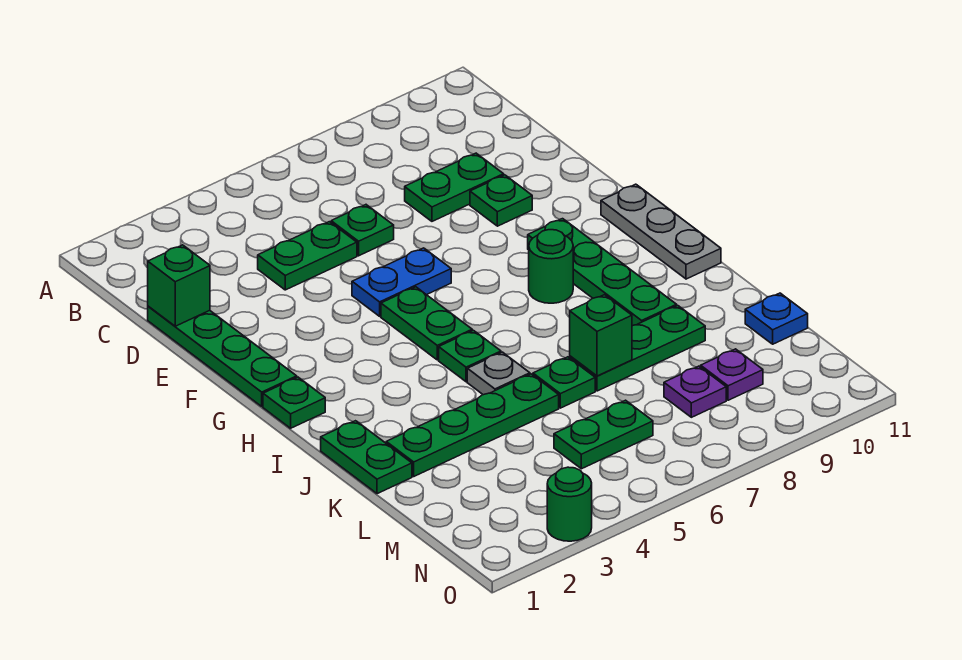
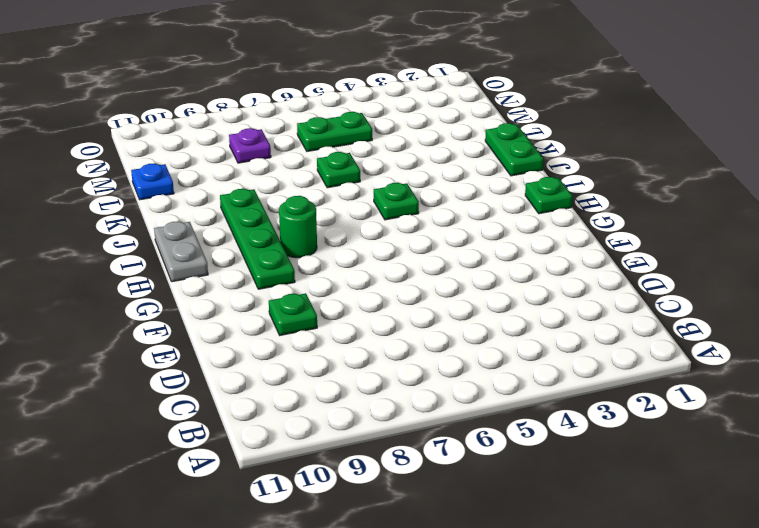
grey plate H11:I11 level 1 -> grey plate G11:I11 level 1
none -> green plate D1:G1 level 1
none -> green plate D4:D5 level 1
none -> green plate D6 level 1

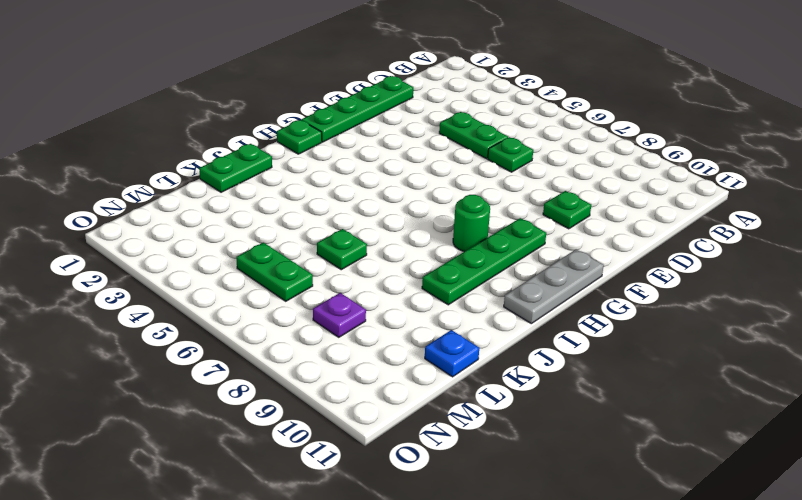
none -> green plate D8:D9 level 1
none -> blue plate F5:F6 level 1
none -> green plate G5:H5 level 1

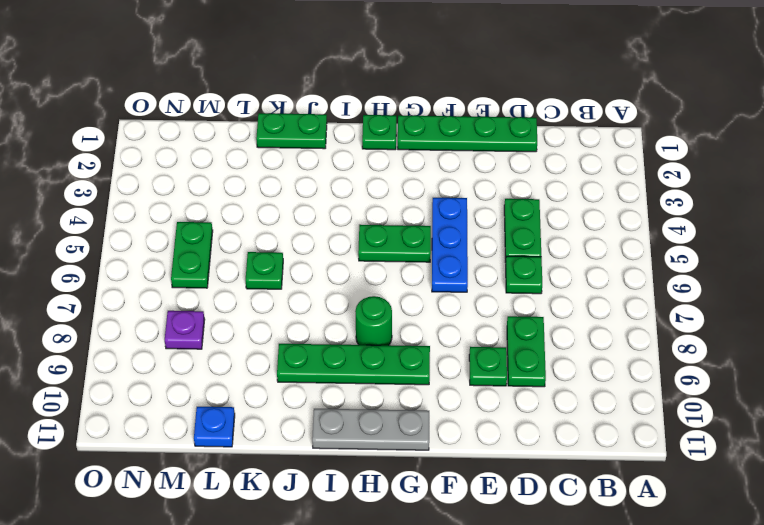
blue plate F4:F6 level 1 -> blue plate F5:F6 level 1
none -> green plate I5 level 1
none -> grey plate J5 level 1
none -> green plate K2:K5 level 1

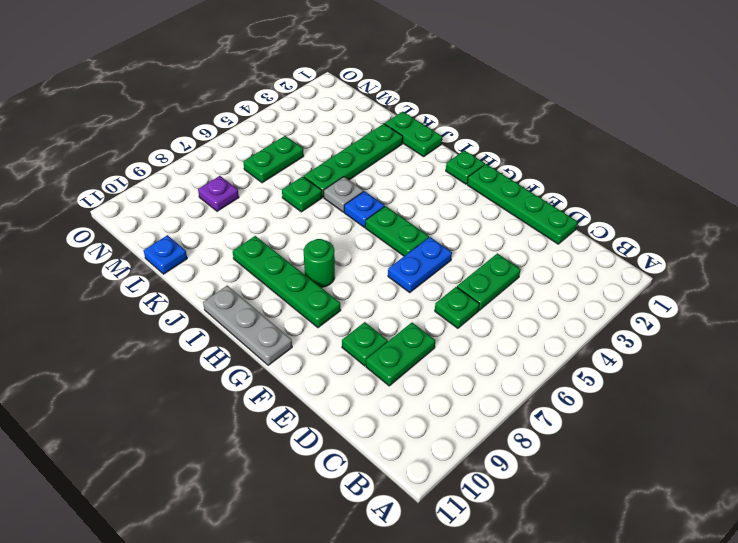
blue plate I5 level 1 -> green plate I5 level 1
none -> green plate K7:K9 level 1
none -> purple plate M9 level 1
none -> green round brick O3 level 1

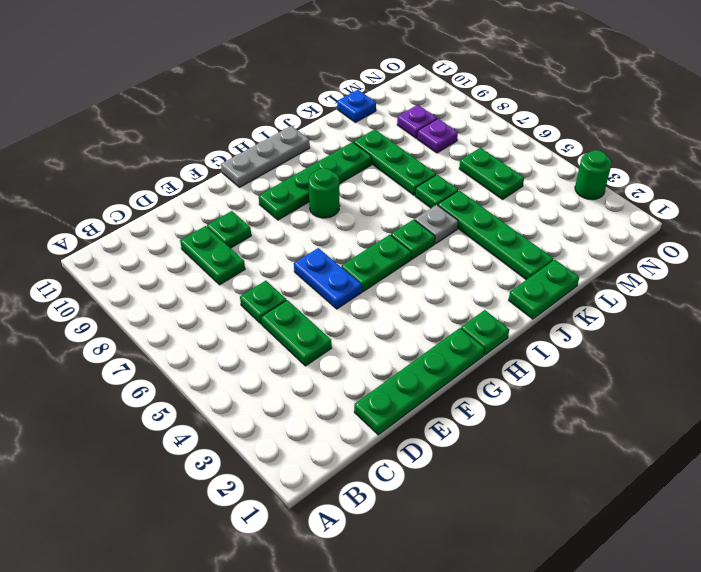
none -> green brick D1 level 2
none -> green brick K7 level 2

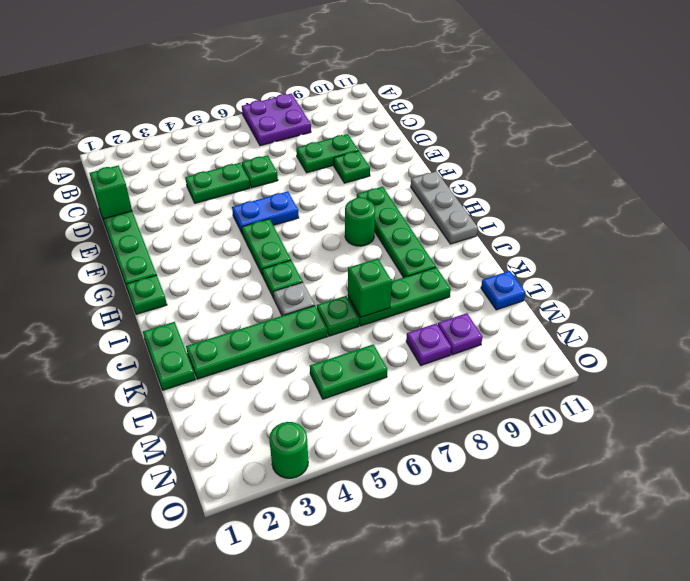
purple plate A7:B8 level 1 -> none

